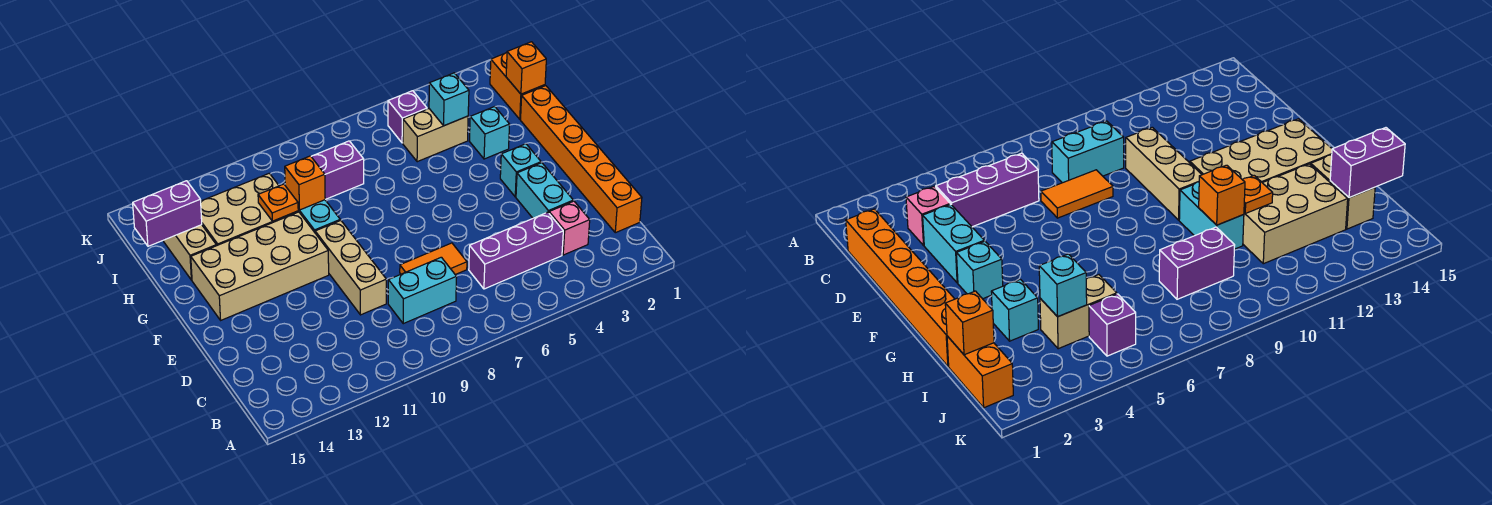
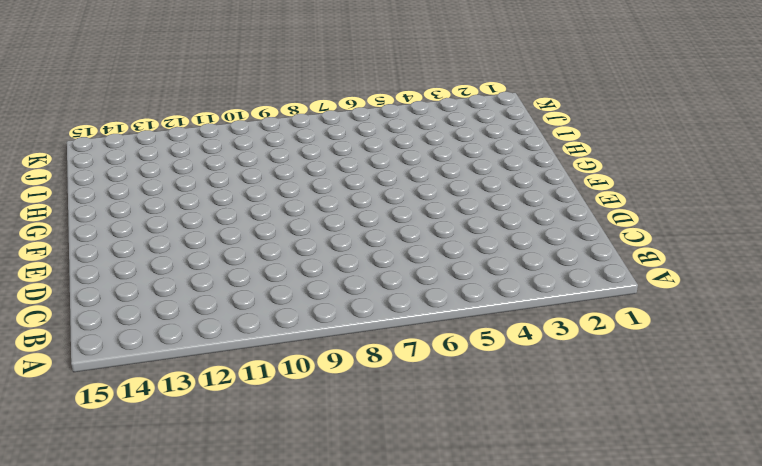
none -> orange brick C1:H1 level 1
none -> pink brick C3 level 1
none -> purple brick C4:C6 level 1

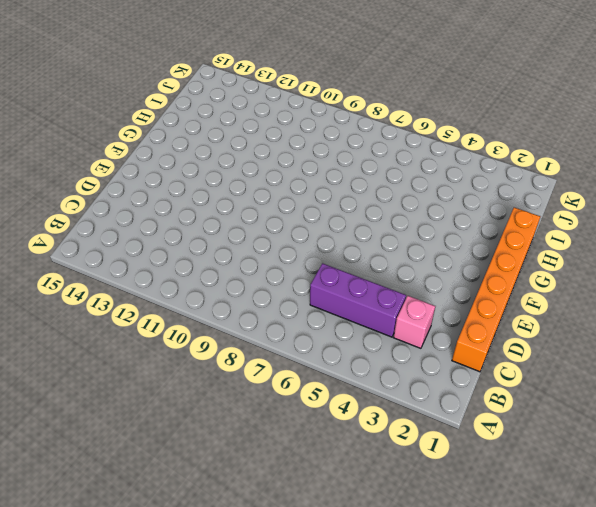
none -> cyan brick C8:C9 level 1
none -> cyan brick D3:E3 level 1
none -> orange tile D7:D8 level 1

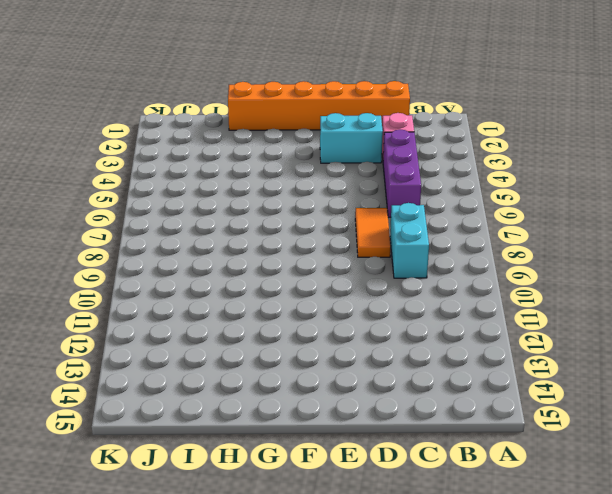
none -> tan brick D10:F10 level 1
none -> cyan brick F3 level 1
none -> tan brick F11:G14 level 1

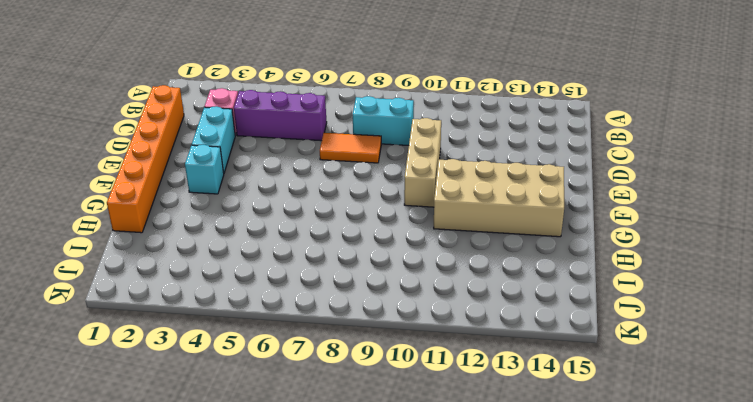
none -> cyan brick G10:H10 level 1
none -> cyan brick H3 level 1
none -> tan brick H11:I13 level 1

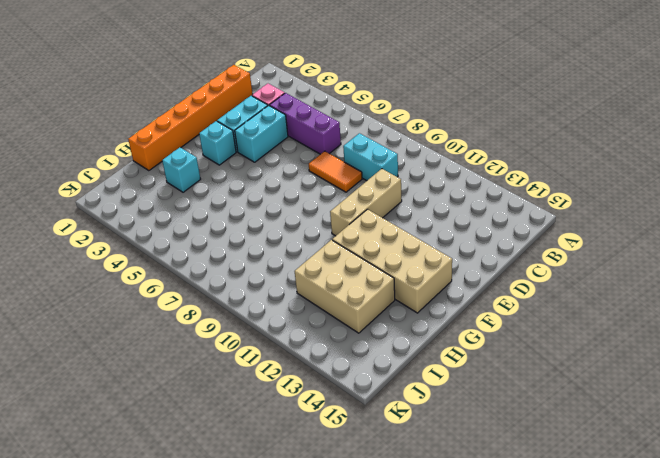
cyan brick D4:E4 level 1 -> cyan brick G10:H10 level 1
none -> tan brick H14:I14 level 1
none -> orange brick I1:J1 level 1
none -> tan brick I4:I5 level 1

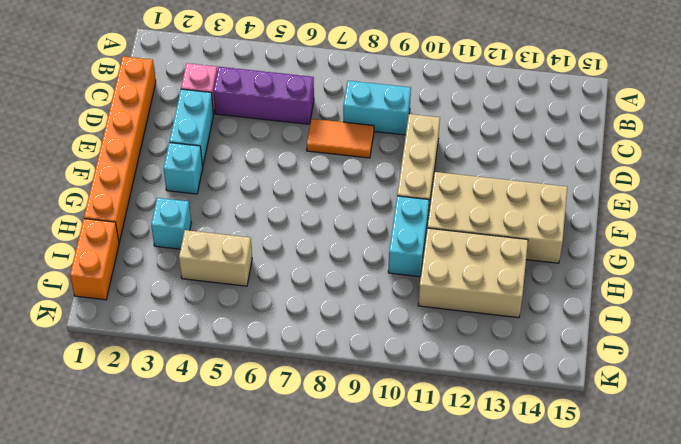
none -> tan brick H14:I14 level 1
none -> purple brick I8:I9 level 1
none -> purple brick J5 level 1

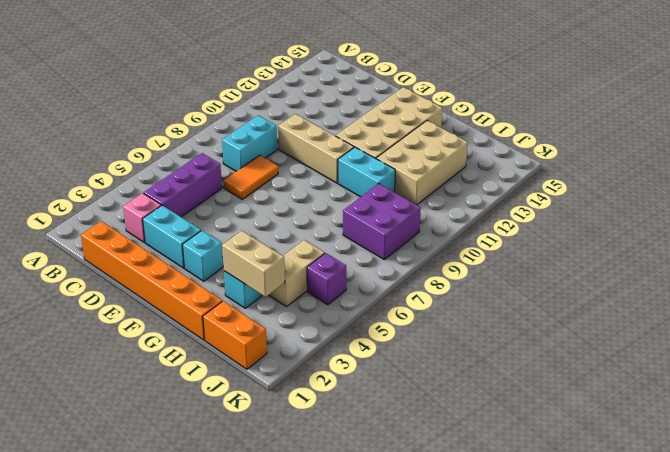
tan brick H3:I3 level 2 -> tan brick H14:I14 level 1
purple brick I8:J9 level 1 -> purple brick I8:I9 level 1
none -> orange brick H10 level 2
none -> orange plate H11 level 2
none -> orange brick I1 level 2

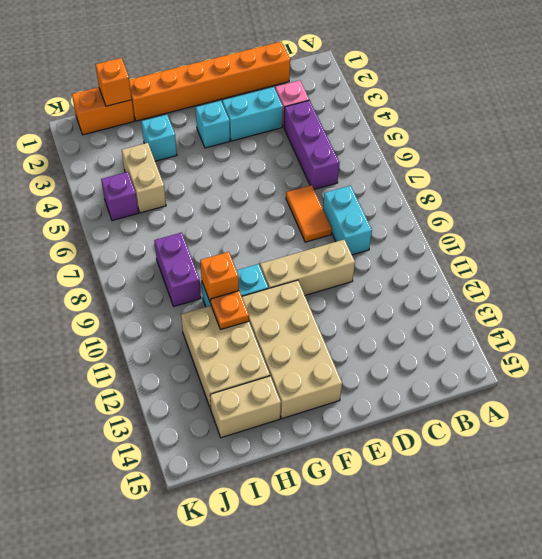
none -> cyan brick I4 level 2
none -> purple brick I14:I15 level 2

